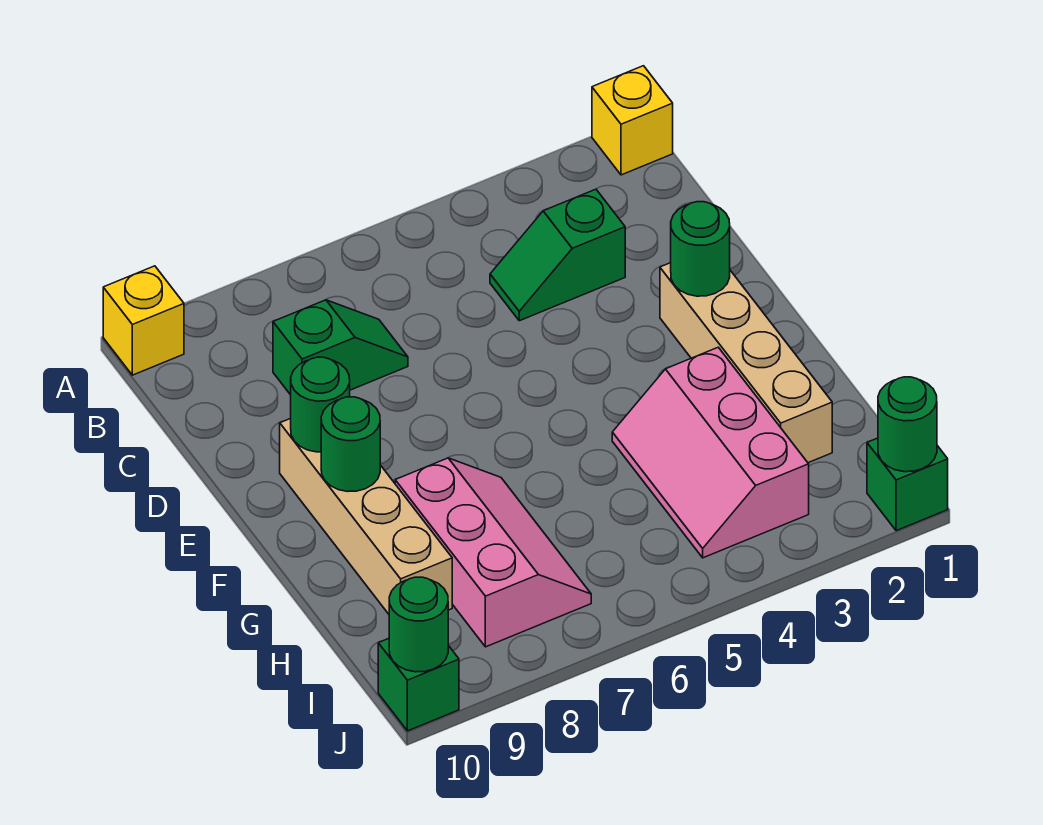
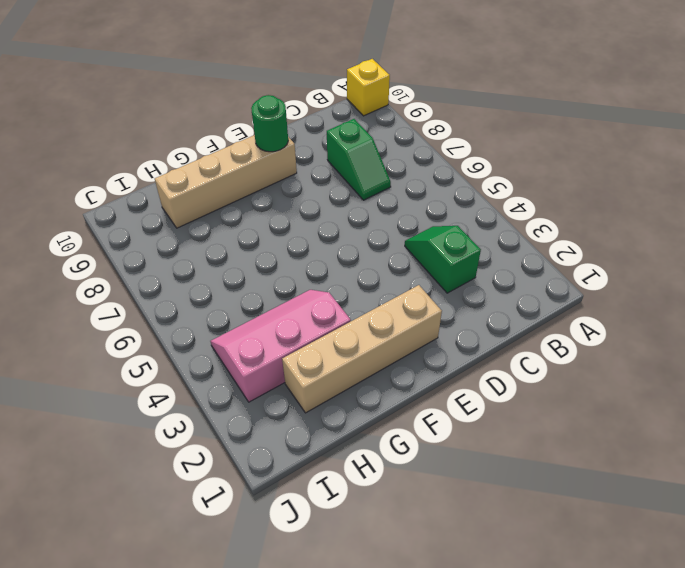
none -> yellow brick A1 level 1
none -> pink slope G7:I8 level 1 top 8
none -> green brick J1 level 1

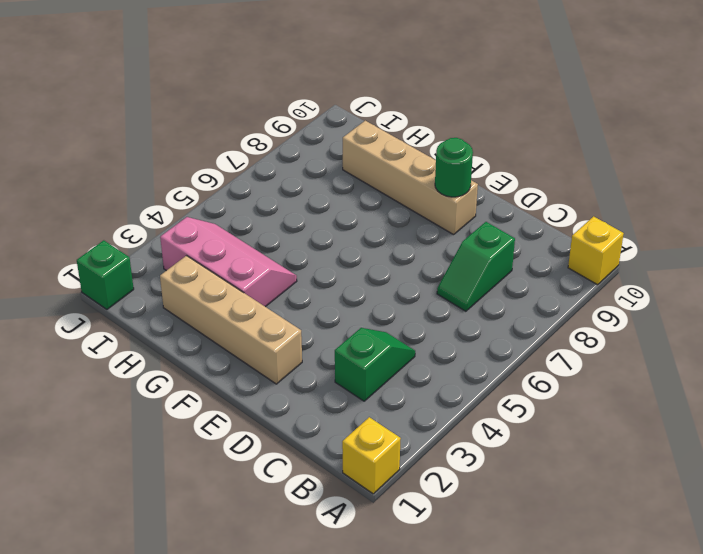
none -> pink slope G7:I8 level 1 top 8
none -> green brick J10 level 1
none -> green round brick E2 level 2

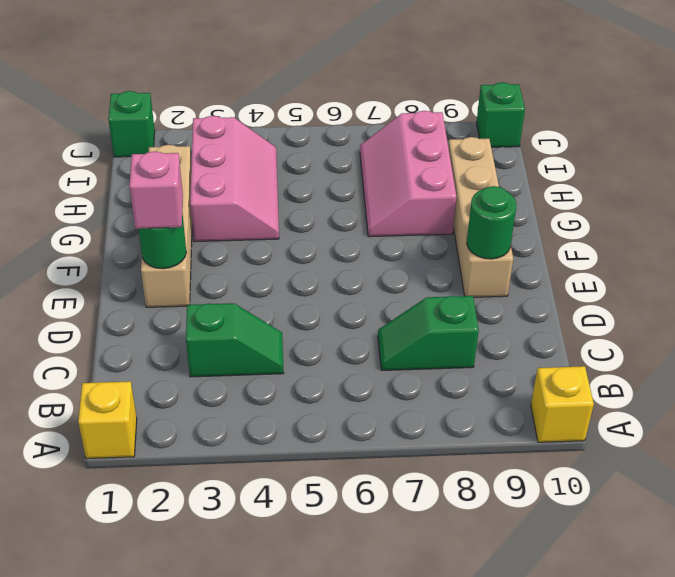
pink brick E2 level 3 -> none
none -> green round brick F9 level 2
none -> green round brick J1 level 2
none -> green round brick J10 level 2

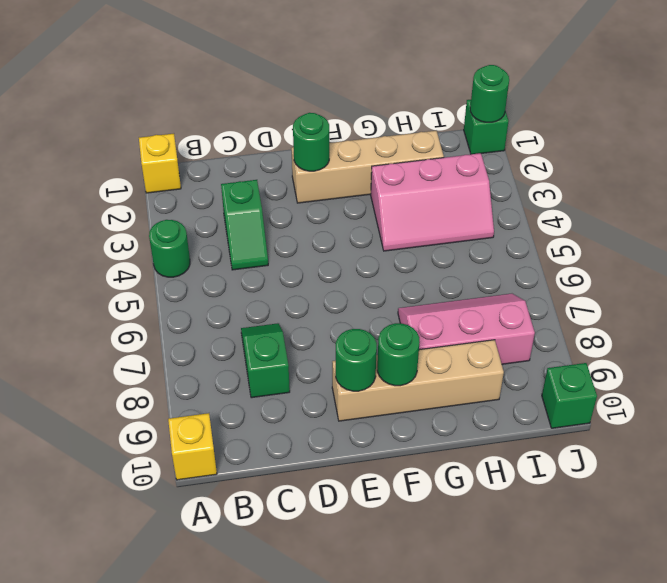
green round brick A4 level 1 -> green round brick J10 level 2

